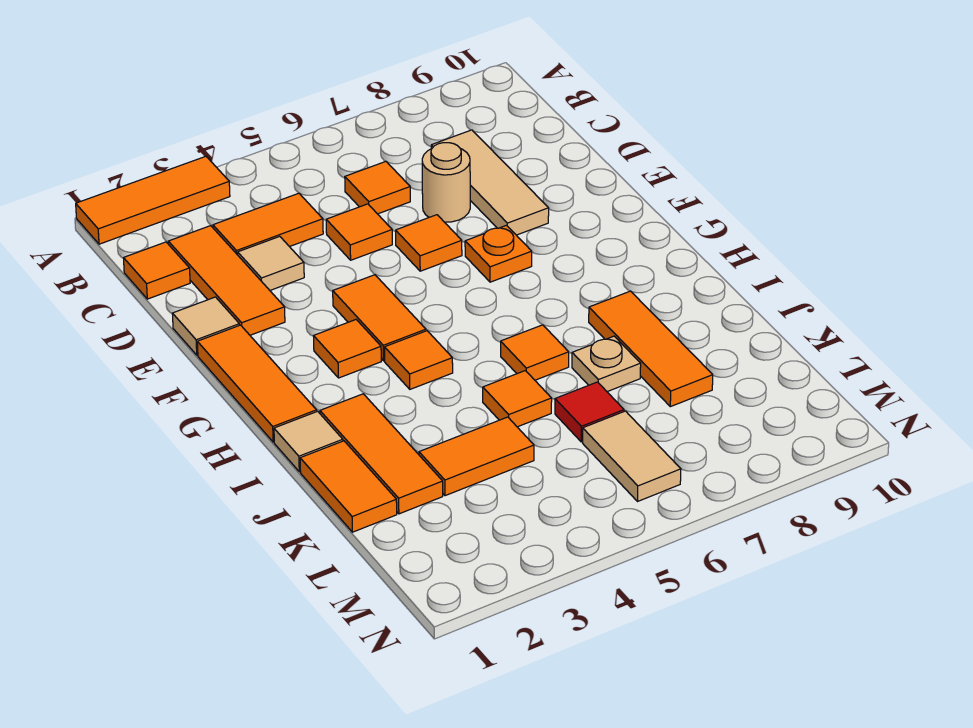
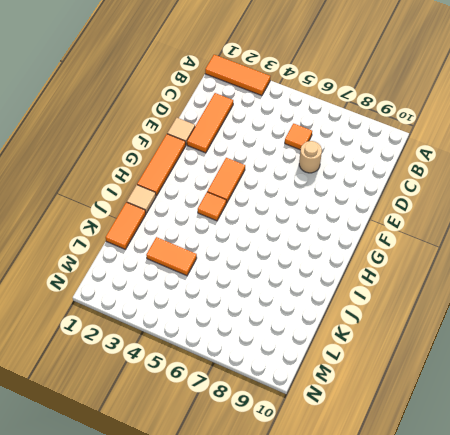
none -> orange tile C1 level 1
none -> orange tile C3:C4 level 1
none -> tan tile C8:E8 level 1

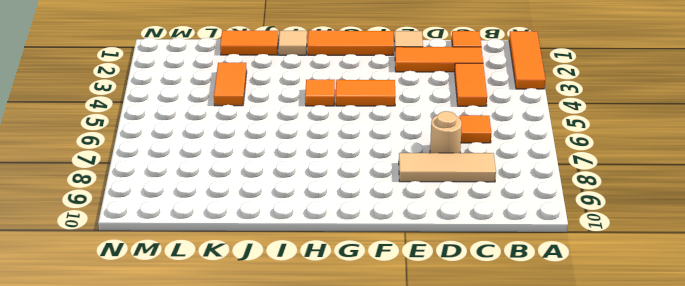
none -> tan tile D3 level 1
none -> orange tile D5 level 1
none -> orange tile E6 level 1

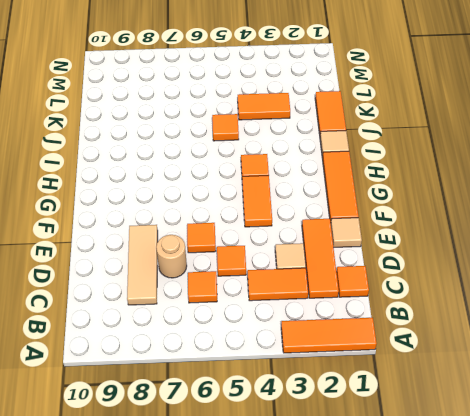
none -> orange plate F7 level 1
none -> orange tile G3 level 1
none -> orange tile I2:K2 level 1

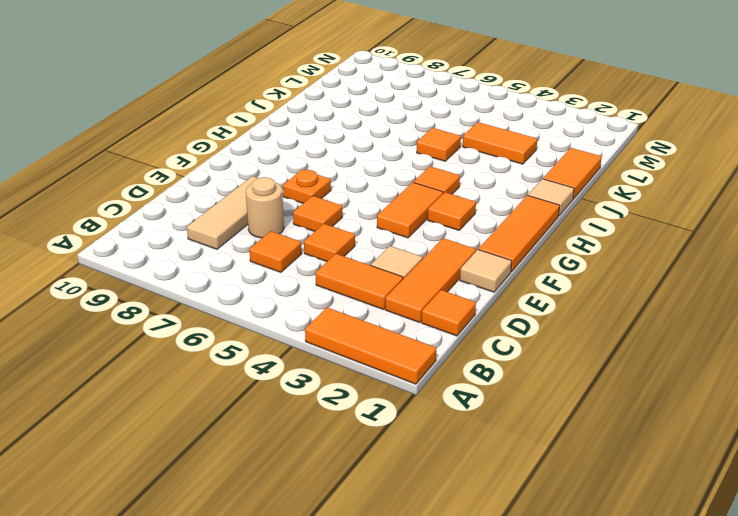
none -> orange tile I2:K2 level 1
none -> orange tile I6 level 1
none -> orange tile I8:K8 level 1

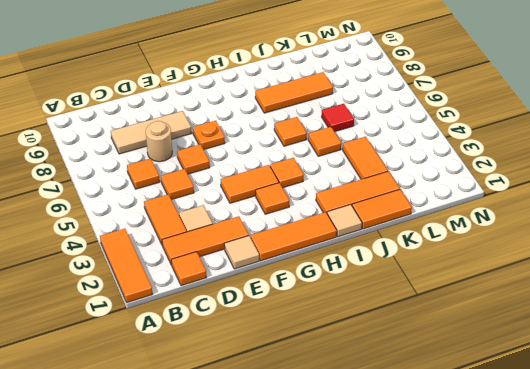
none -> tan plate J7 level 1
none -> tan tile L6:M6 level 1

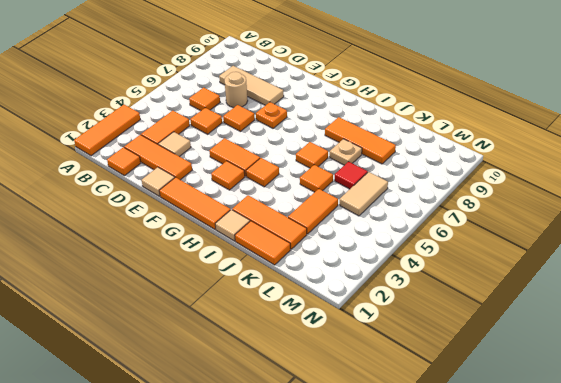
tan tile L5:L6 level 1 -> tan tile L6:M6 level 1

